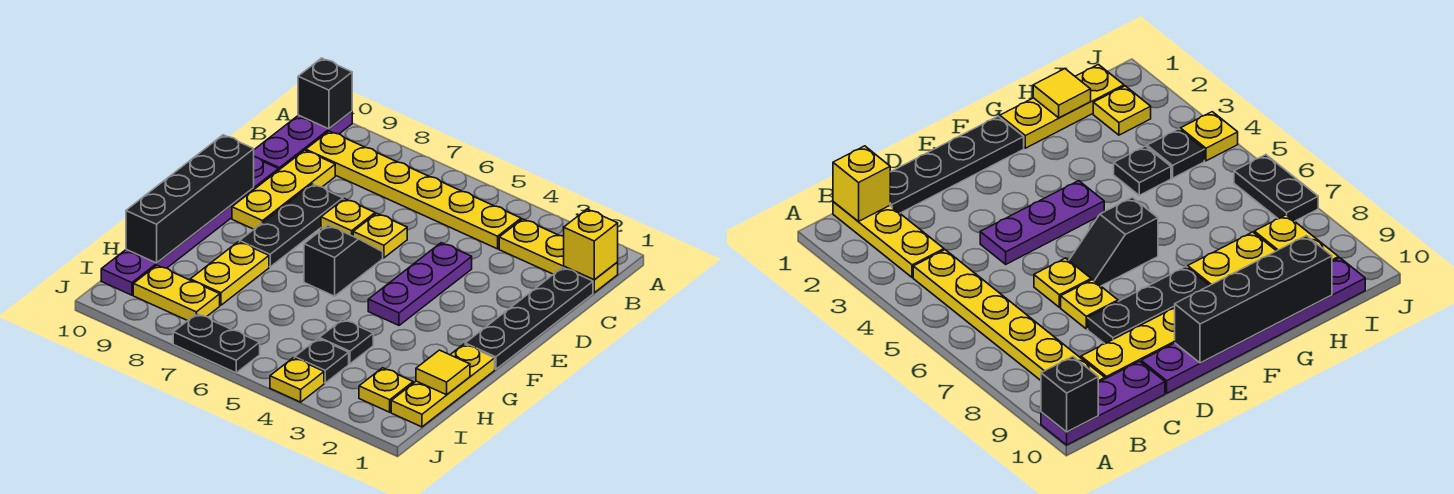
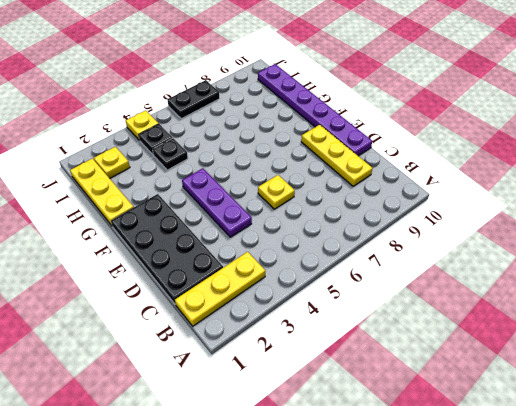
black plate C1:F2 level 1 -> black plate C1:F1 level 1
none -> purple plate A10:C10 level 1
none -> yellow plate B4:B9 level 1
none -> yellow plate D7 level 1

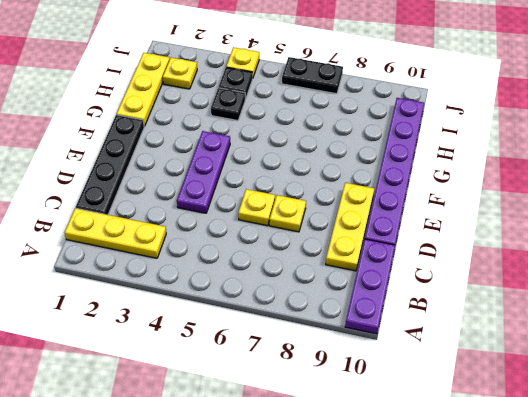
none -> yellow plate B4:B9 level 1
none -> black plate D8:F8 level 1
none -> black slope E6:F6 level 1 top F

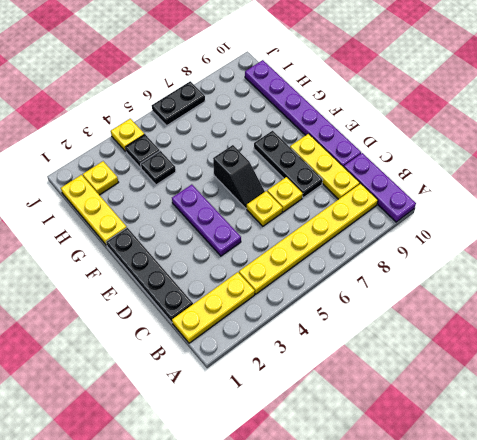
none -> yellow plate G8:H8 level 1
none -> yellow plate I8:I9 level 1
none -> black brick A10 level 2

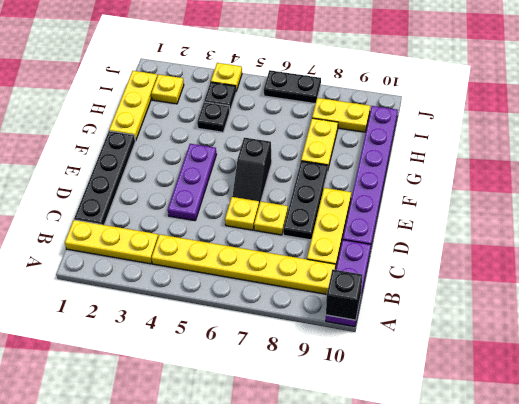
none -> yellow brick B1 level 2
none -> black brick E10:H10 level 2
none -> yellow tile H1 level 2

